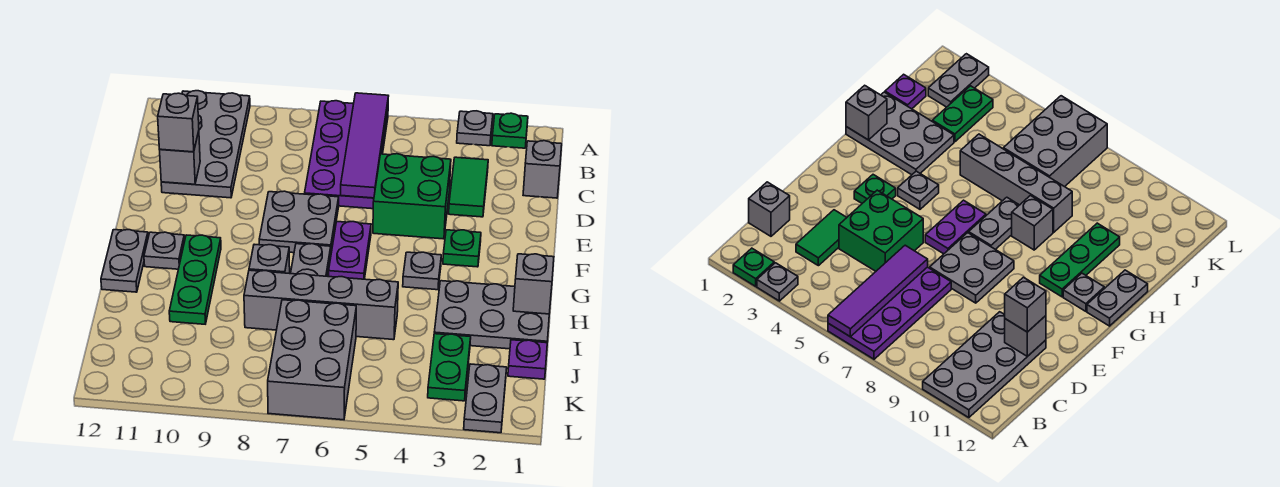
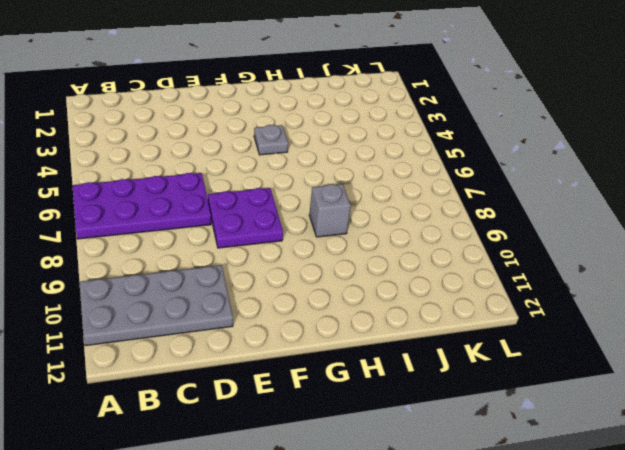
purple plate E7:F8 level 1 -> grey plate E7:F8 level 1
none -> green plate A2 level 1
none -> grey plate A3 level 1
none -> grey brick C1 level 1

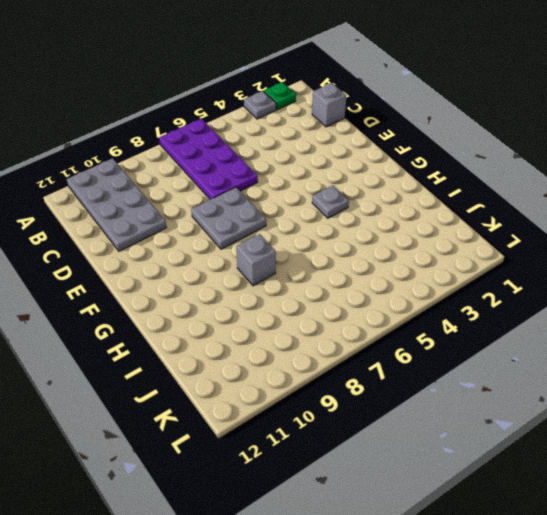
none -> green tile C3:D3 level 1
none -> green brick D4:E5 level 1
none -> green plate F3 level 1

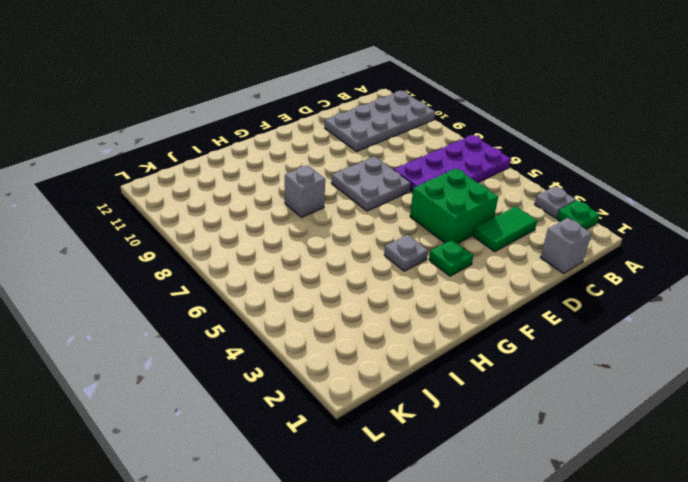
none -> purple plate F6:G6 level 1
none -> grey plate G7:H7 level 1
none -> green plate G10:I10 level 1

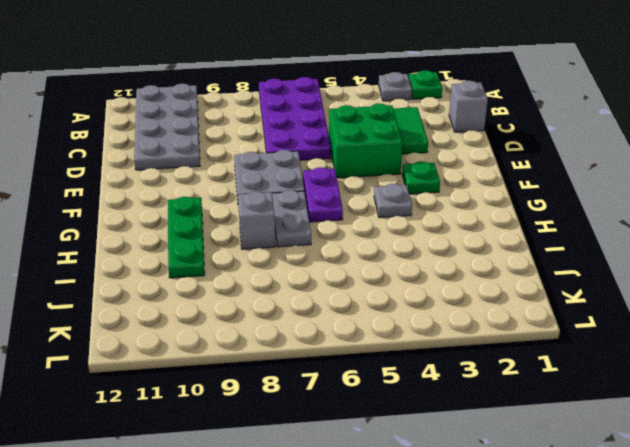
none -> grey plate G11 level 1
none -> grey plate G12:H12 level 1
none -> grey plate H1:I3 level 1

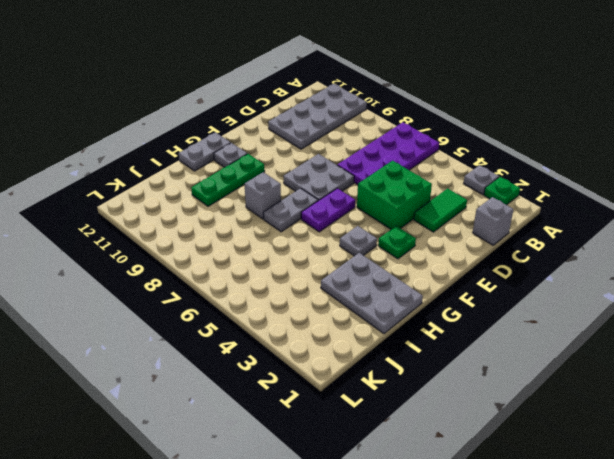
none -> grey brick I5:I8 level 1
none -> purple plate J1 level 1
none -> green plate J3:K3 level 1

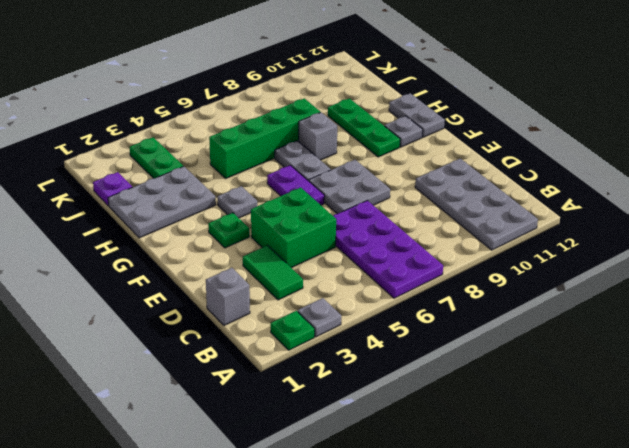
green brick I5:I8 level 1 -> grey brick I5:I8 level 1
none -> grey brick J6:L7 level 1
none -> grey plate K2:L2 level 1
none -> purple tile A6:D6 level 2

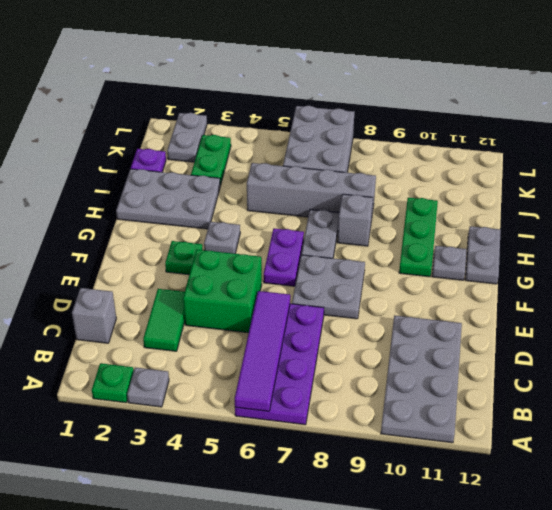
none -> grey brick D11 level 2
none -> grey brick H1 level 2
none -> grey brick D11 level 3

